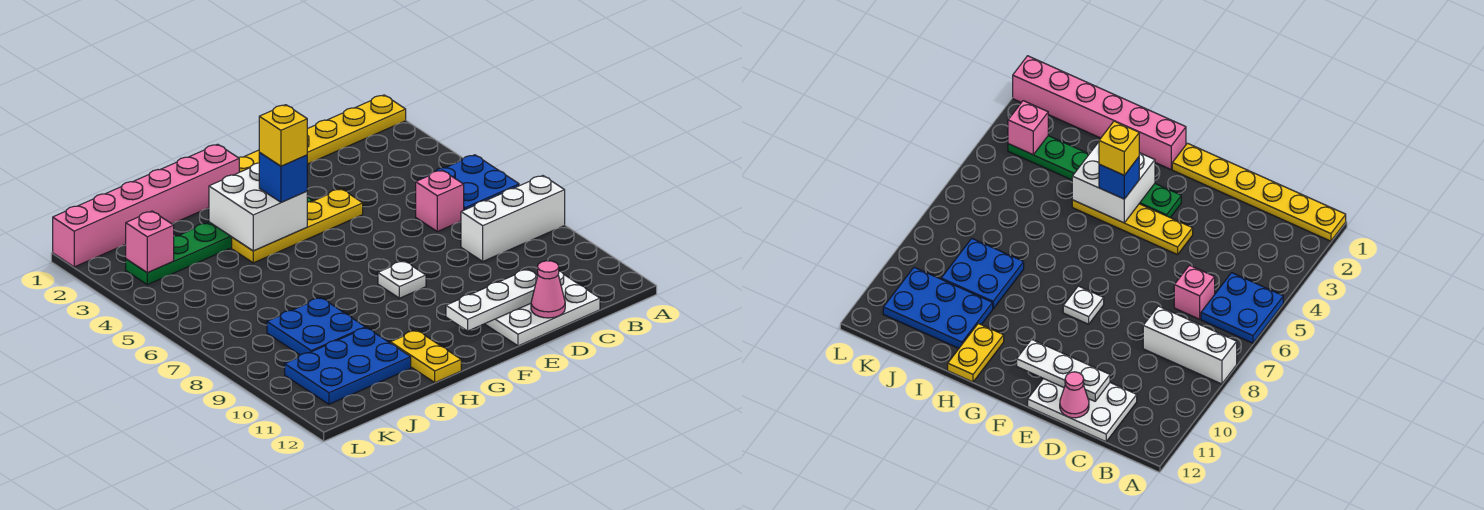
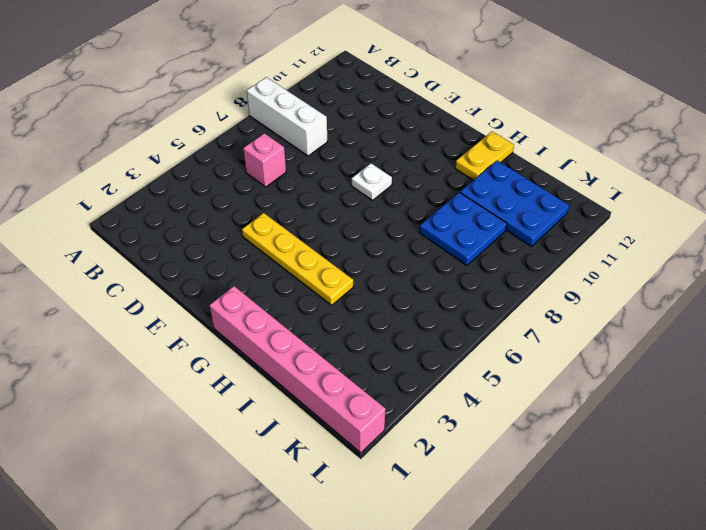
none -> yellow plate A1:F1 level 1
none -> blue plate A5:B6 level 1
none -> white plate C11:E12 level 1

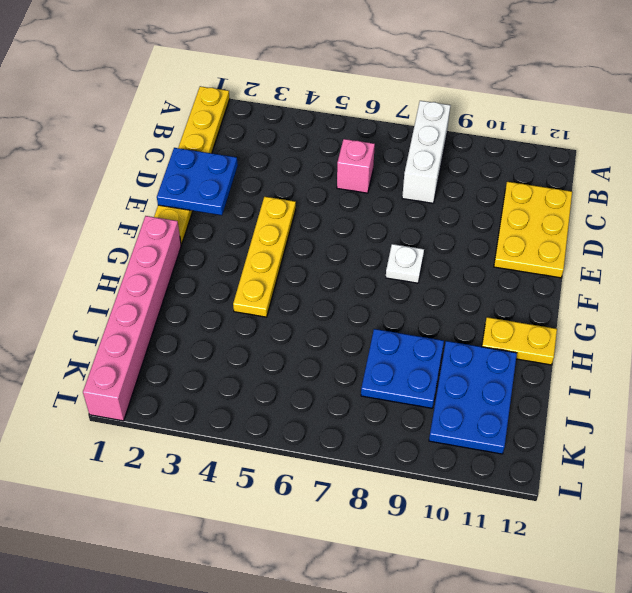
yellow plate C11:E12 level 1 -> white plate C11:E12 level 1
blue plate D1:E2 level 2 -> blue plate A5:B6 level 1
none -> green plate F3:K3 level 1
none -> white plate D11:F11 level 2
none -> pink cone D12 level 2

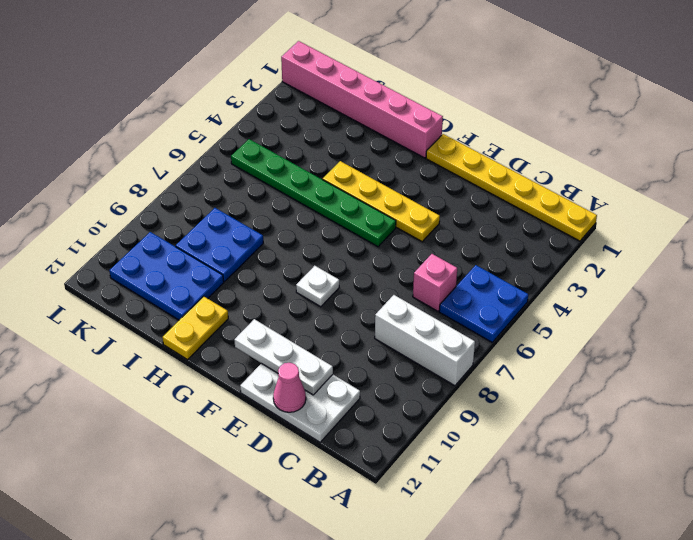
green plate F5:K5 level 1 -> green plate F3:K3 level 1
none -> white brick G3:H4 level 2
none -> pink brick K3 level 2
none -> blue brick G4 level 3

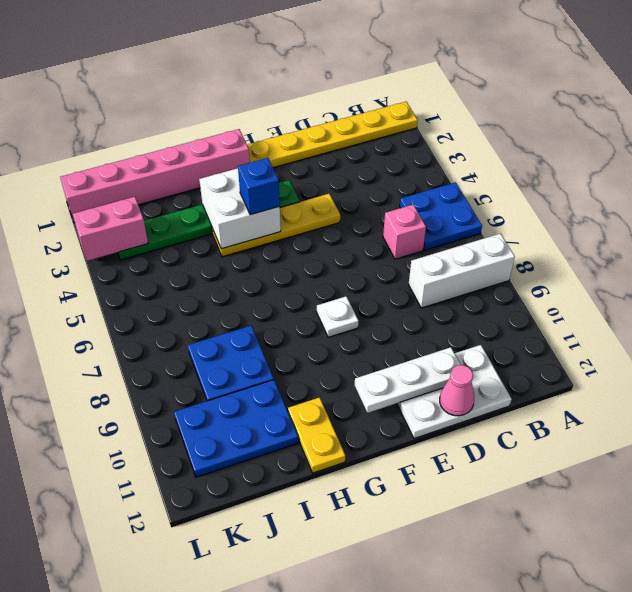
pink brick K3:L3 level 2 -> pink brick K3 level 2
none -> yellow brick G4 level 4

